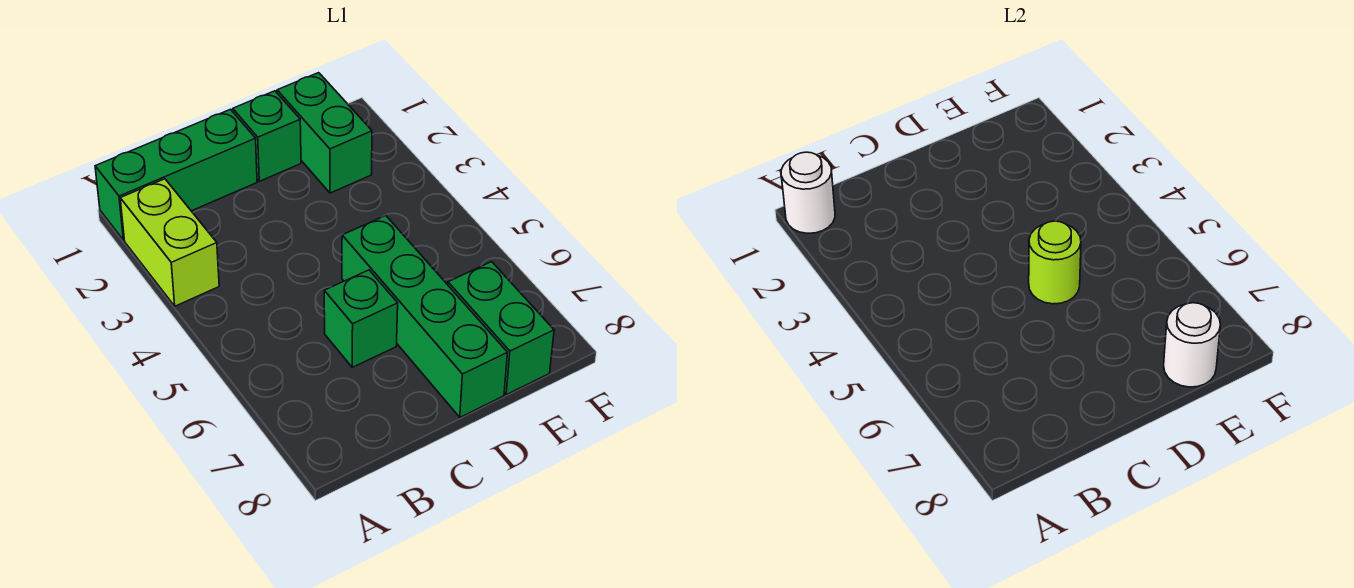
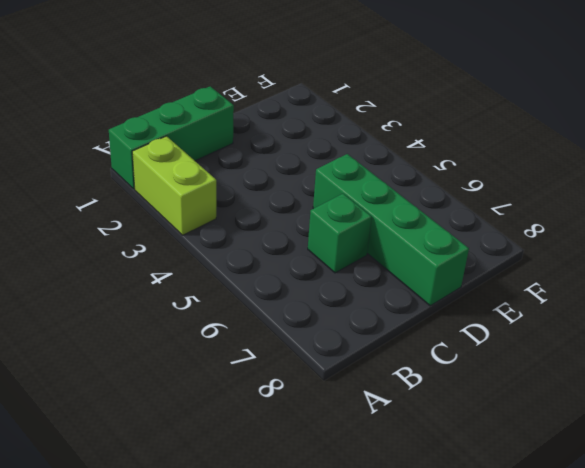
none -> green brick D1 level 1
none -> green brick E1:E2 level 1

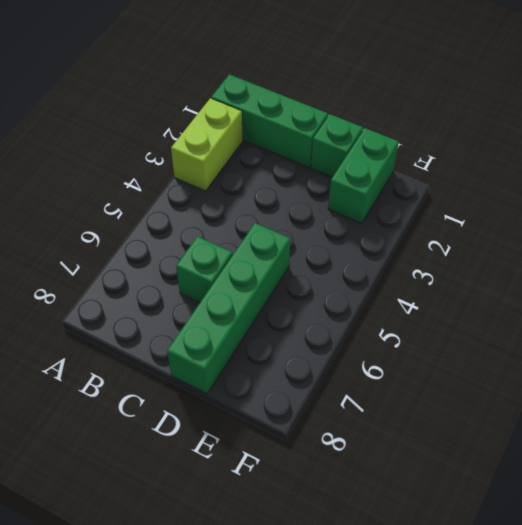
none -> green brick E7:E8 level 1
none -> white round brick A1 level 2

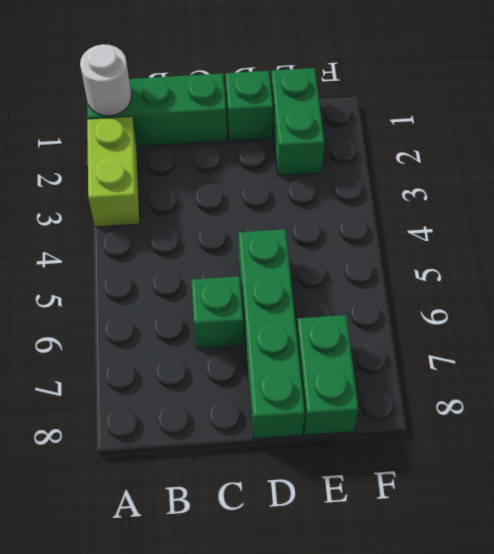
none -> lime round brick D5 level 2
none -> white round brick E8 level 2

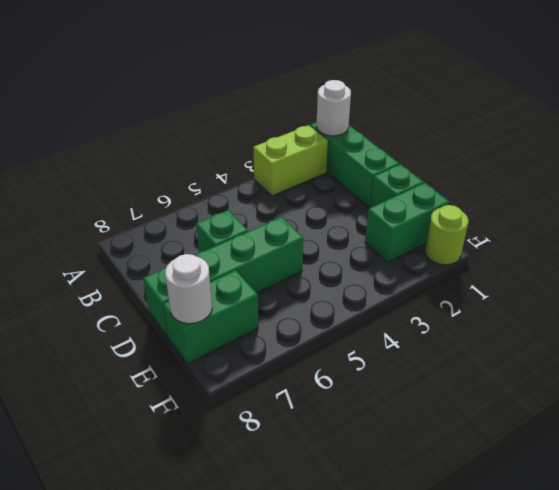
lime round brick F1 level 1 -> lime round brick D5 level 2

